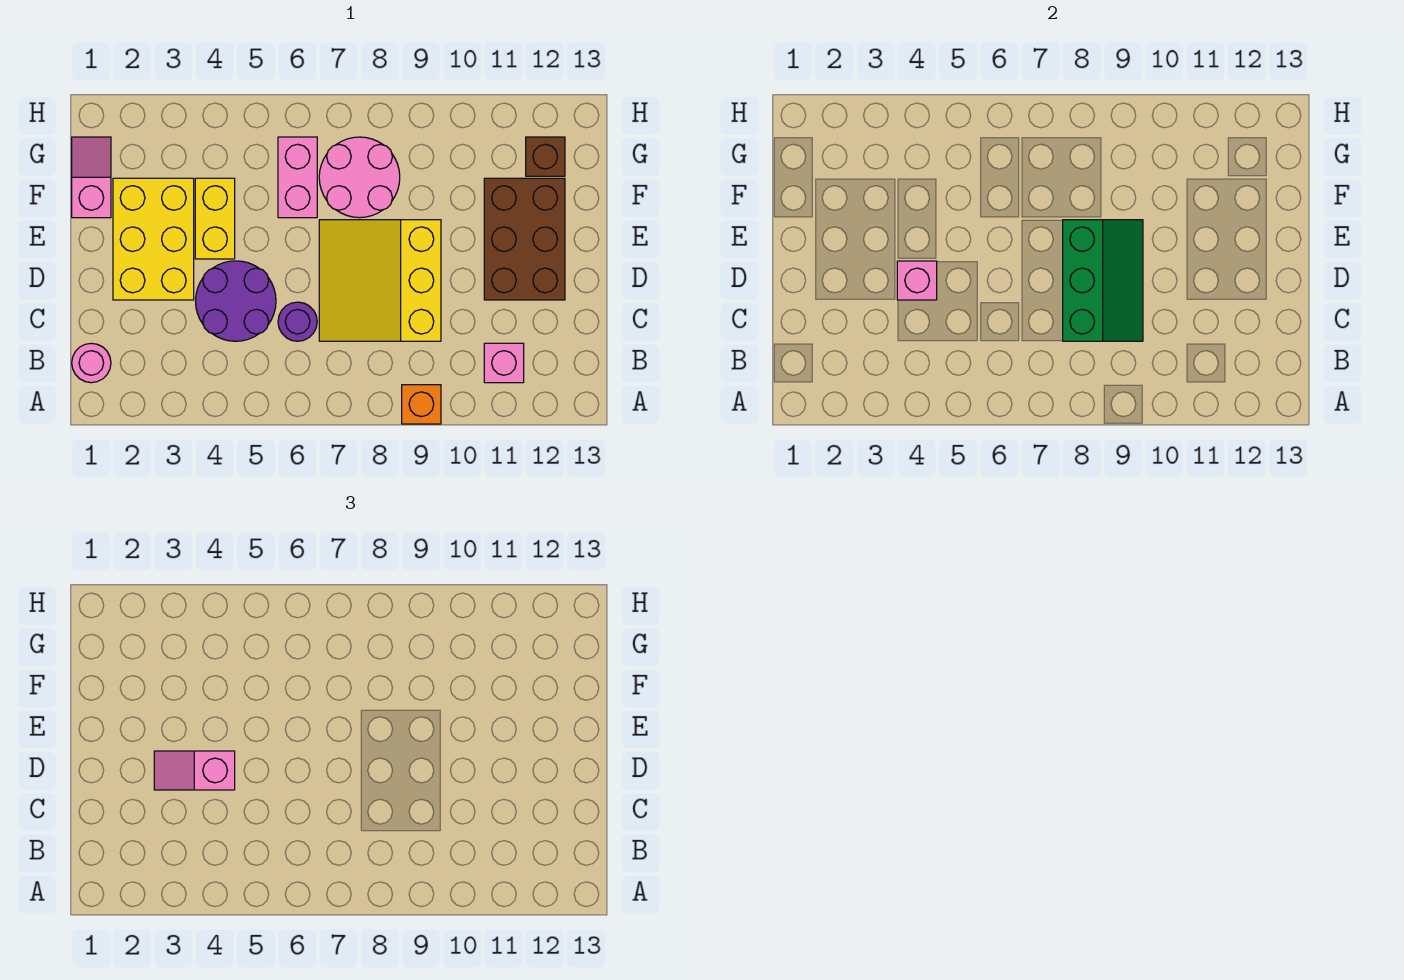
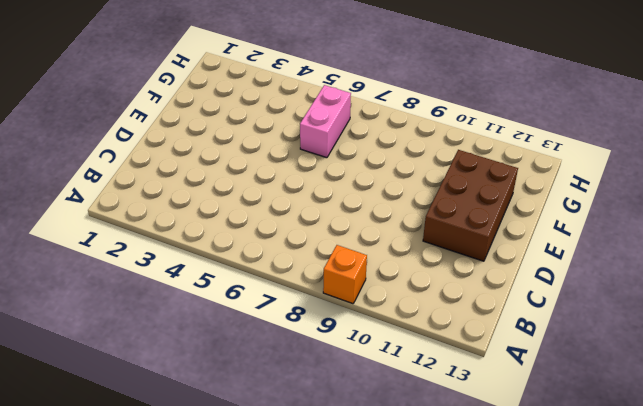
none -> pink round brick B1 level 1
none -> pink brick B11 level 1
none -> purple round brick C4:D5 level 1

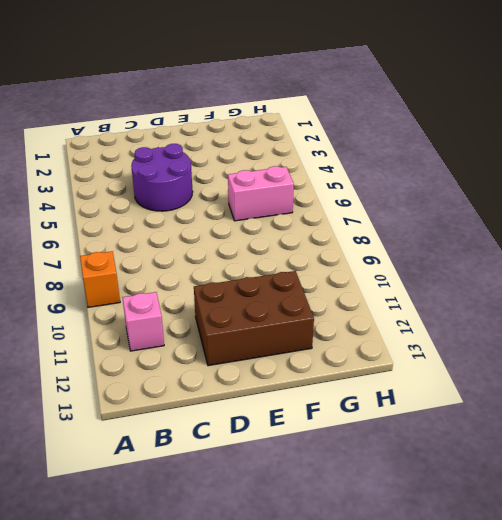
none -> pink round brick B1 level 1
none -> purple round brick C6 level 1
none -> yellow slope C7:E9 level 1 top 9

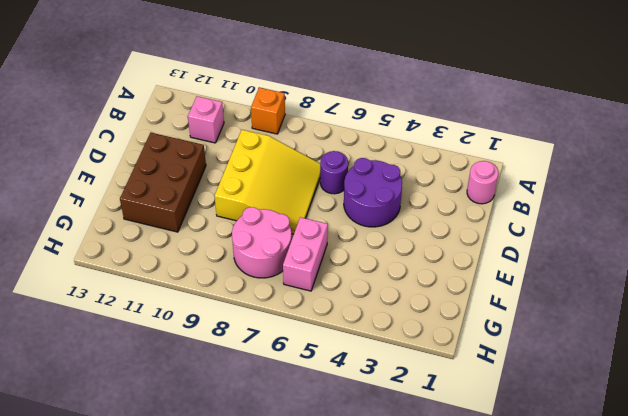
none -> yellow brick D2:F3 level 1
none -> yellow brick E4:F4 level 1
none -> pink slope F1:G1 level 1 top F

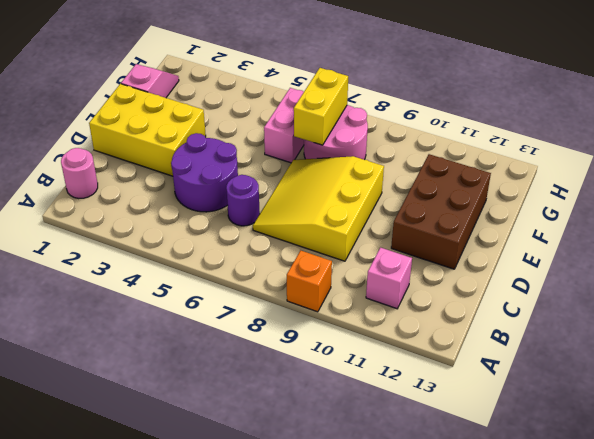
yellow brick D1:E3 level 1 -> yellow brick D2:F3 level 1
yellow brick F7:G7 level 2 -> yellow brick E4:F4 level 1
none -> brown brick G12 level 1
none -> green slope C8:E9 level 2 top 8
none -> pink brick D4 level 2

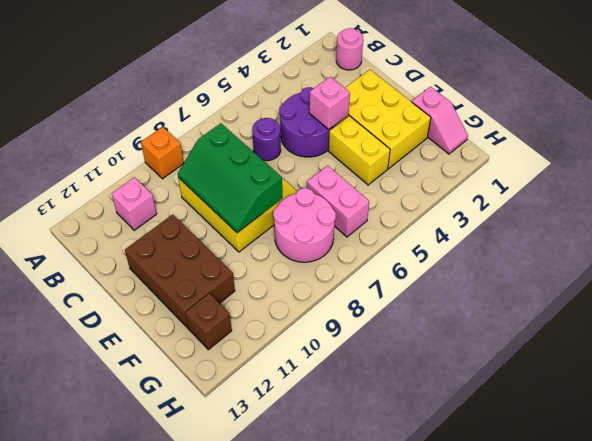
none -> pink slope D3:D4 level 3 top 4

